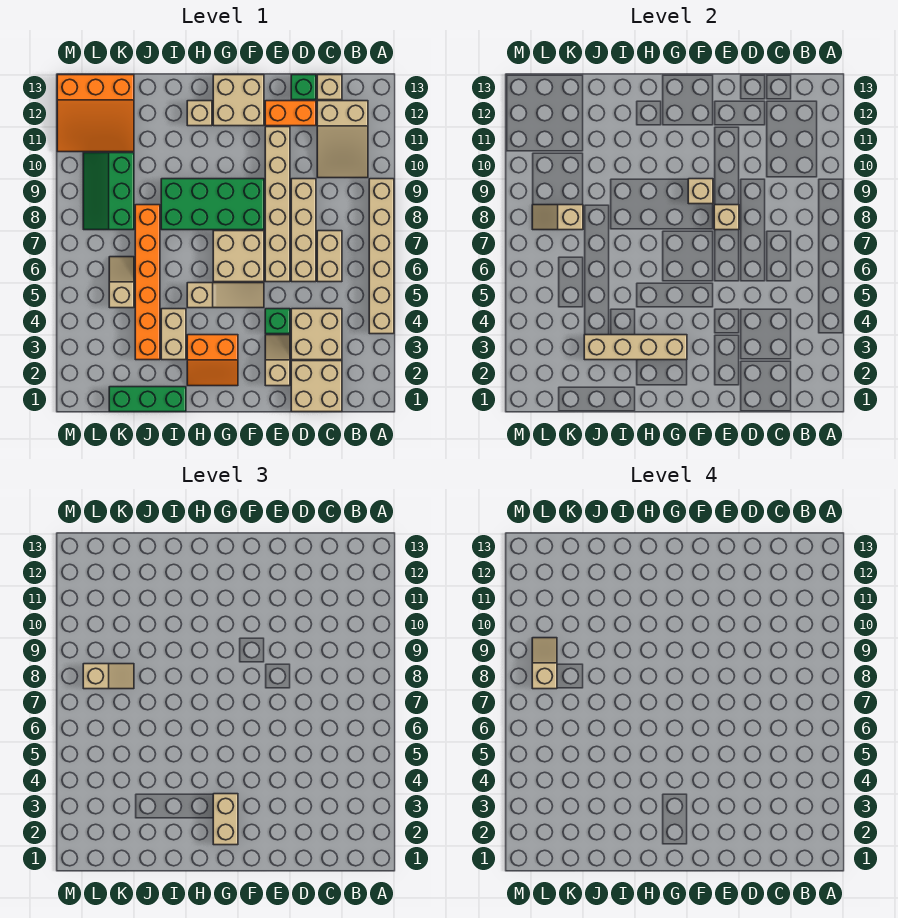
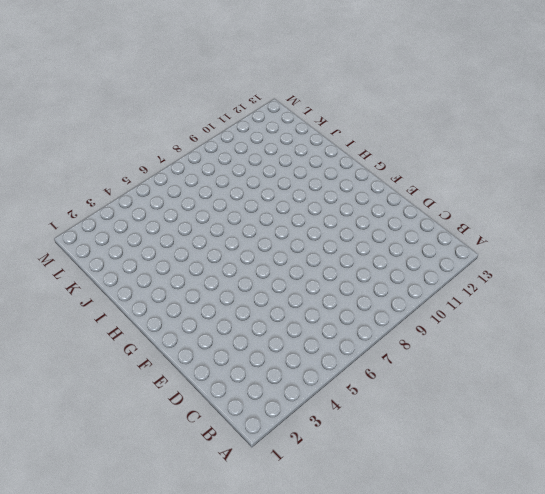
none -> tan brick A4:A9 level 1
none -> tan slope B10:C12 level 1 top 12
none -> tan brick C1:D2 level 1
none -> tan brick C3:D4 level 1

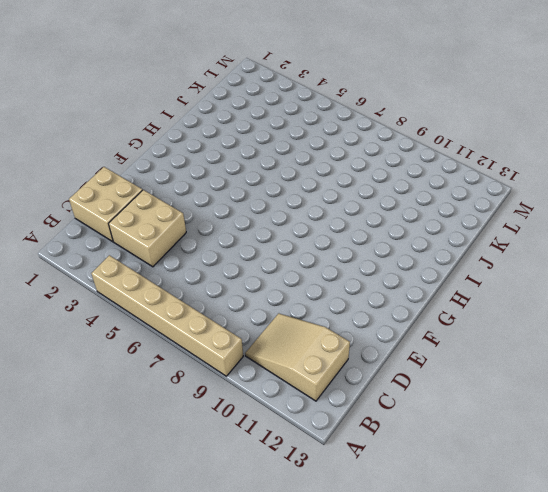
none -> tan brick C6:C7 level 1
none -> tan brick C13 level 1
none -> tan brick D6:D9 level 1
none -> orange brick D12:E12 level 1

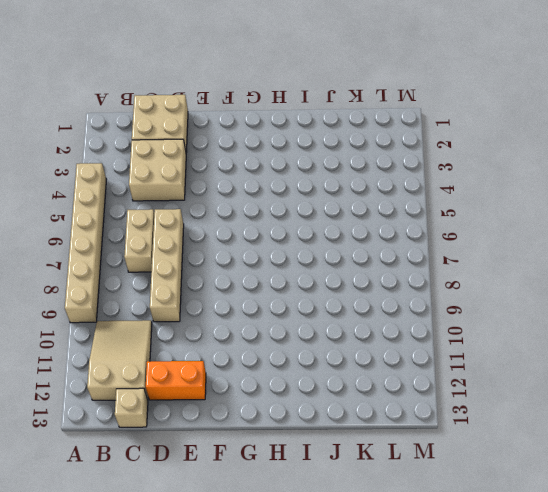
none -> green brick D13 level 1
none -> tan slope E2:E3 level 1 top 2
none -> green brick E4 level 1
none -> tan brick E6:E11 level 1

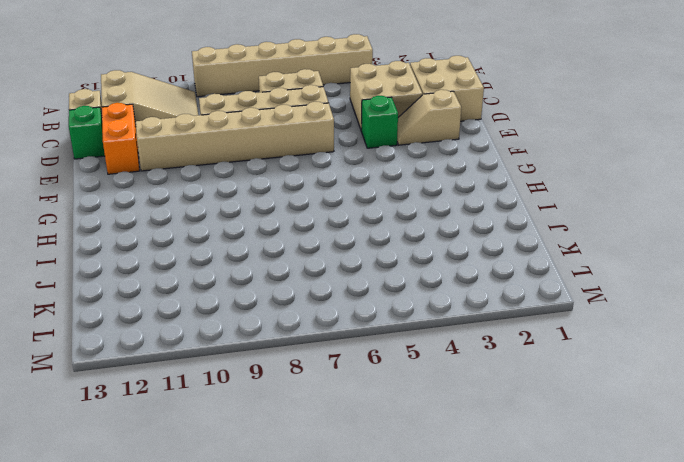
none -> tan slope F5:H5 level 1 top H
none -> tan brick F6:G7 level 1
none -> green brick F8:I9 level 1
none -> tan brick F12:G13 level 1

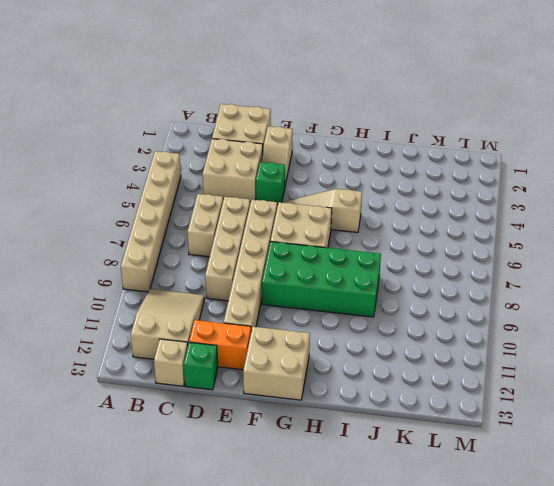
none -> orange slope G2:H3 level 1 top 3
none -> tan brick H12 level 1
none -> green brick I1:K1 level 1
none -> tan brick I3:I4 level 1

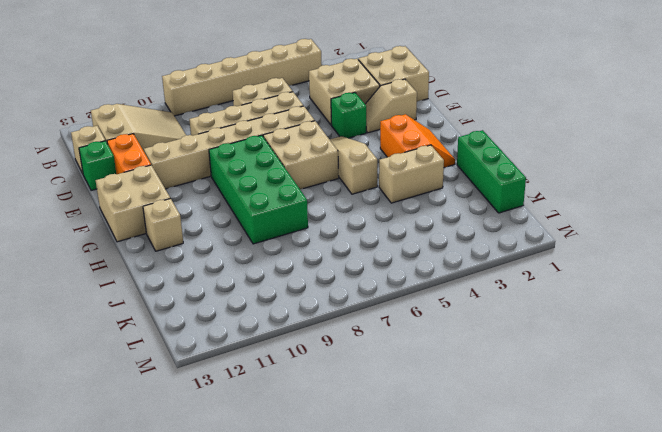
none -> orange brick J3:J8 level 1
none -> tan slope K5:K6 level 1 top 5
none -> green slope K8:L10 level 1 top K
none -> orange slope K11:M13 level 1 top 13

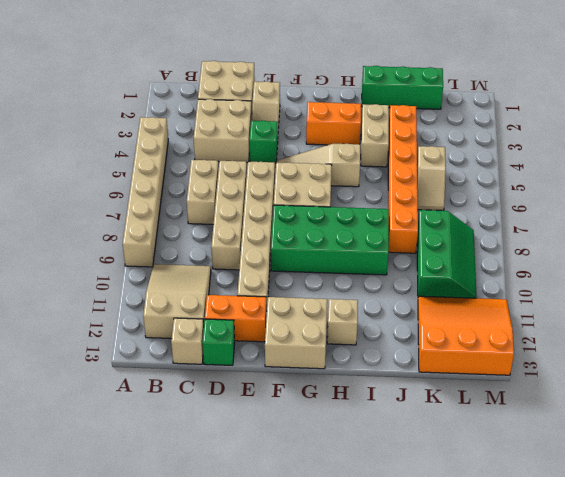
none -> tan brick E8 level 2
none -> tan brick F9 level 2
none -> tan brick G3:J3 level 2
none -> tan slope K8:L8 level 2 top K

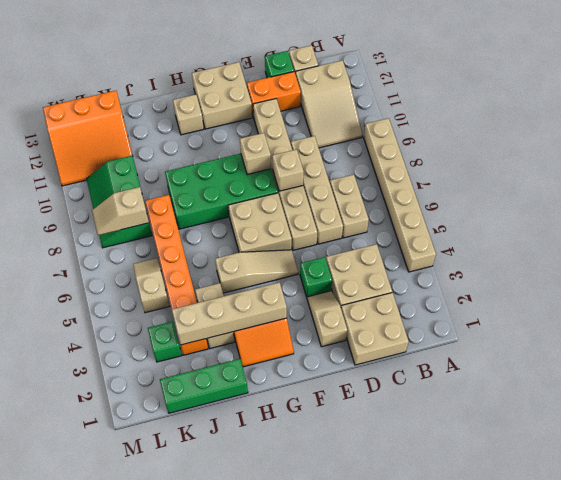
green brick K3 level 1 -> none
none -> tan brick G2:G3 level 3
none -> tan slope K8:L8 level 3 top L
none -> tan slope L8:L9 level 4 top 8

